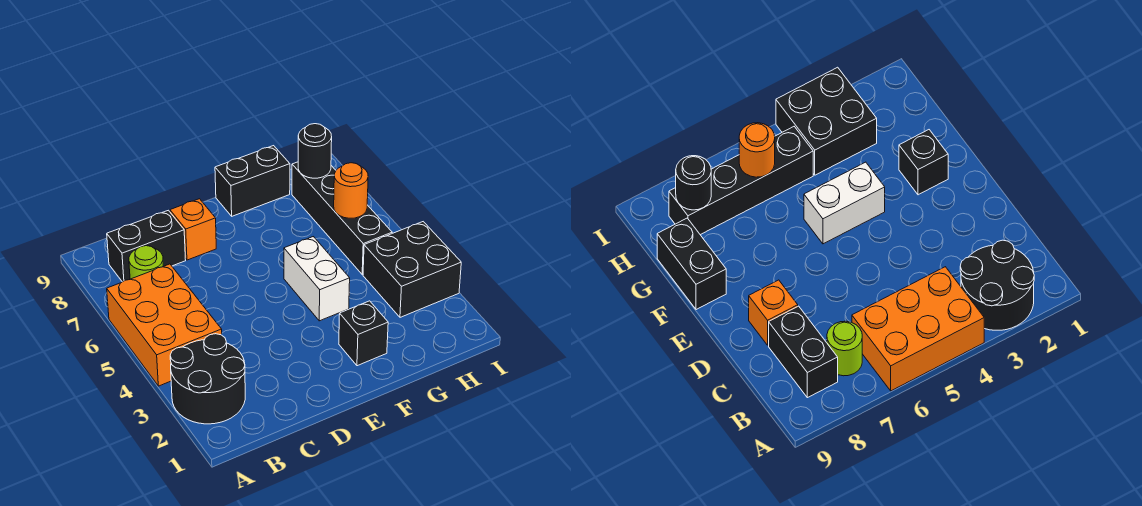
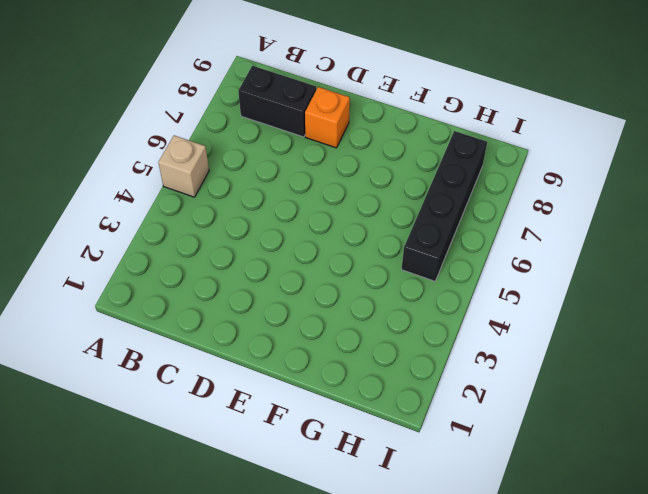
tan brick A5 level 1 -> orange brick A4:B6 level 1
none -> black round brick A2:B3 level 1
none -> lime round brick B7 level 1
none -> black brick F2 level 1

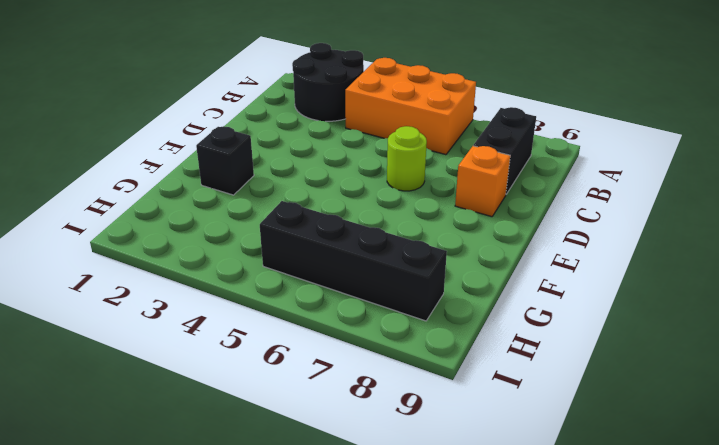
lime round brick D6 level 1 -> lime round brick B7 level 1
none -> white brick F4:F5 level 1
none -> black brick F9:G9 level 1
none -> black brick H3:I4 level 1

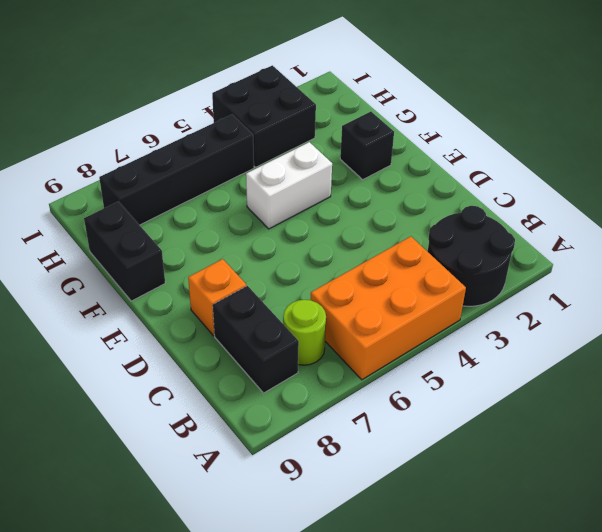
none -> orange round brick H6 level 2
none -> black round brick H8 level 2

